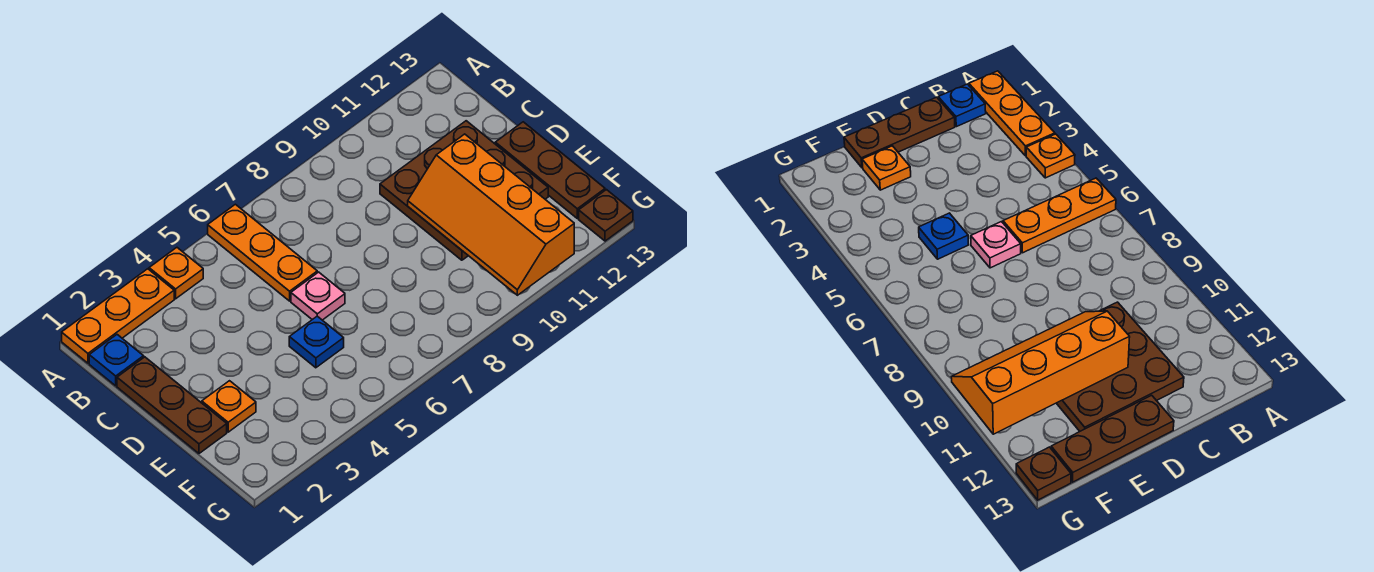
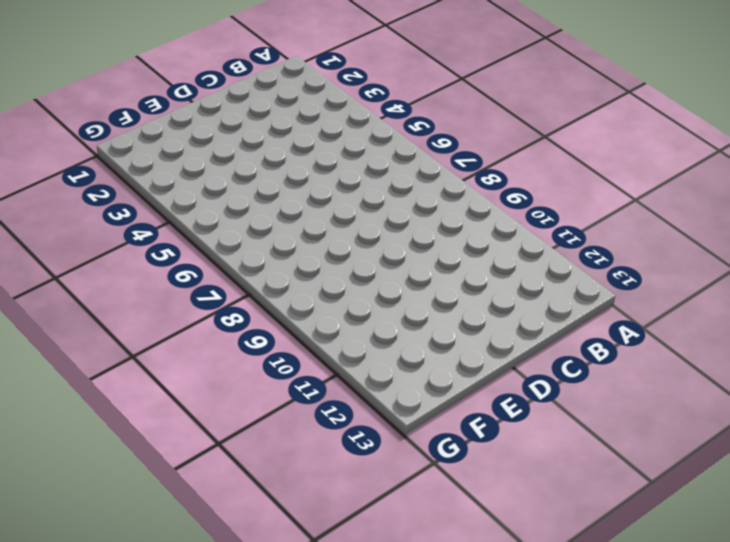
none -> orange plate A1:A3 level 1
none -> orange plate A4 level 1
none -> orange plate A6:C6 level 1

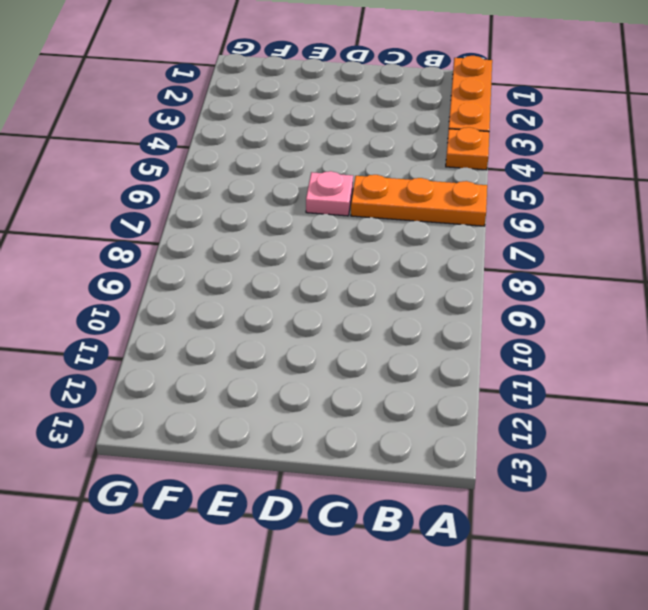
none -> blue plate B1 level 1
none -> brown plate C1:E1 level 1
none -> brown plate C10:E12 level 1

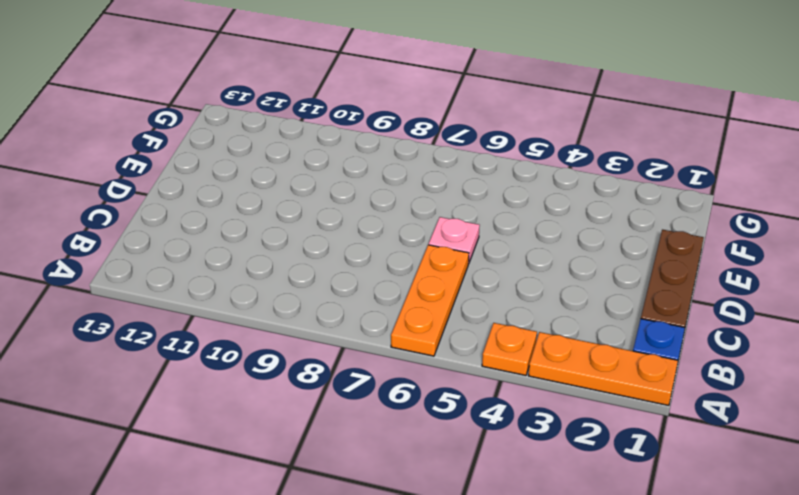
none -> brown plate C10:E12 level 1
none -> brown plate D13:F13 level 1
none -> orange plate E2 level 1

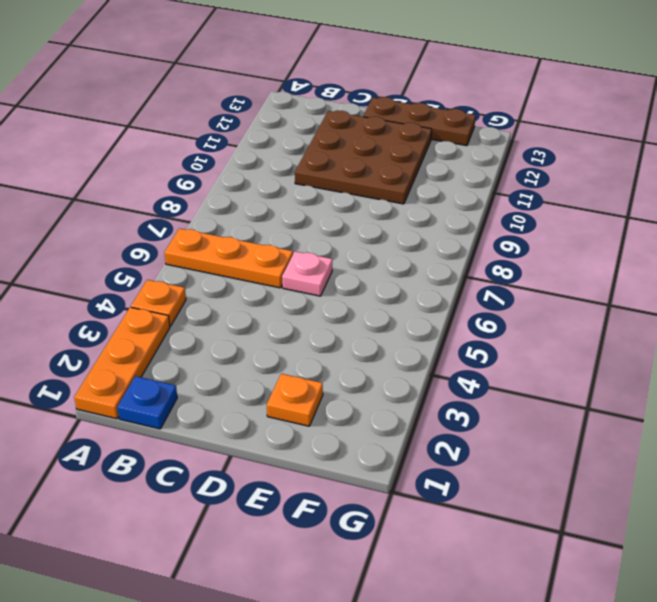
none -> brown plate C1:E1 level 1
none -> blue plate E5 level 1
none -> brown plate G13 level 1

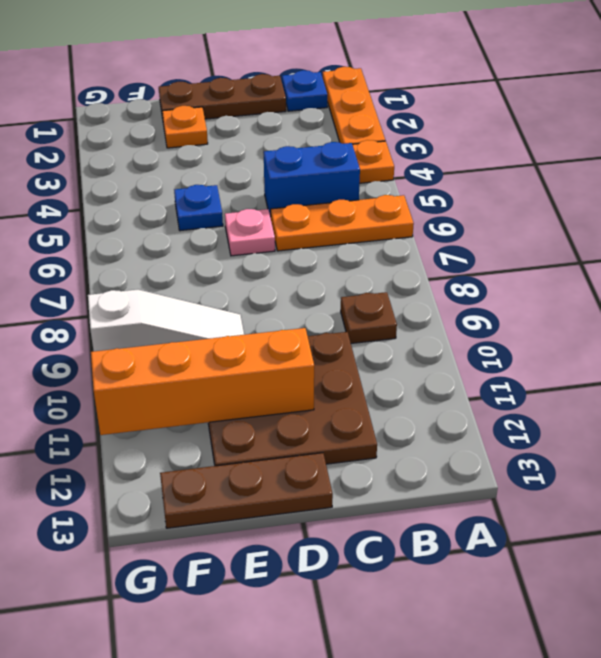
blue brick B5:C5 level 1 -> none
brown plate B9 level 1 -> brown plate G13 level 1
white slope E9:G9 level 1 top G -> none

